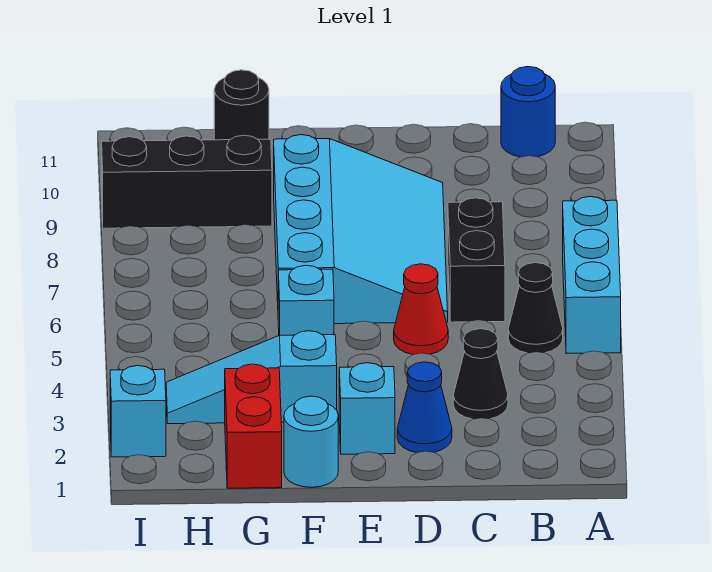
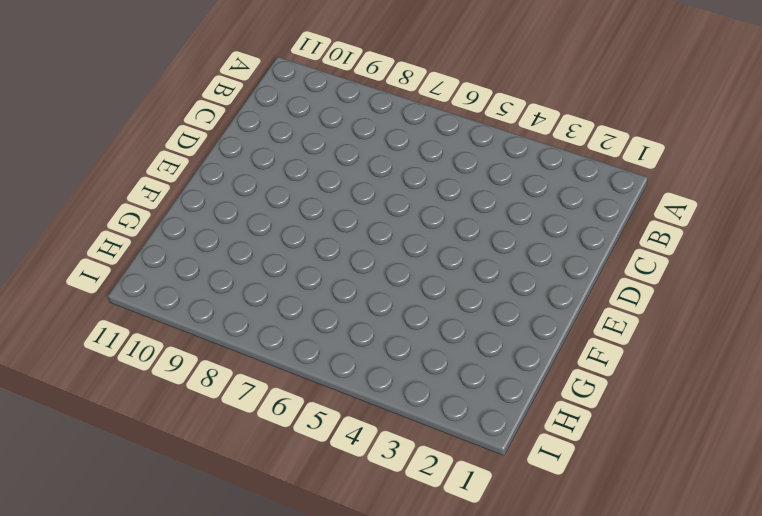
none -> cyan brick A5:A7 level 1
none -> black cone B5 level 1
none -> blue round brick B11 level 1

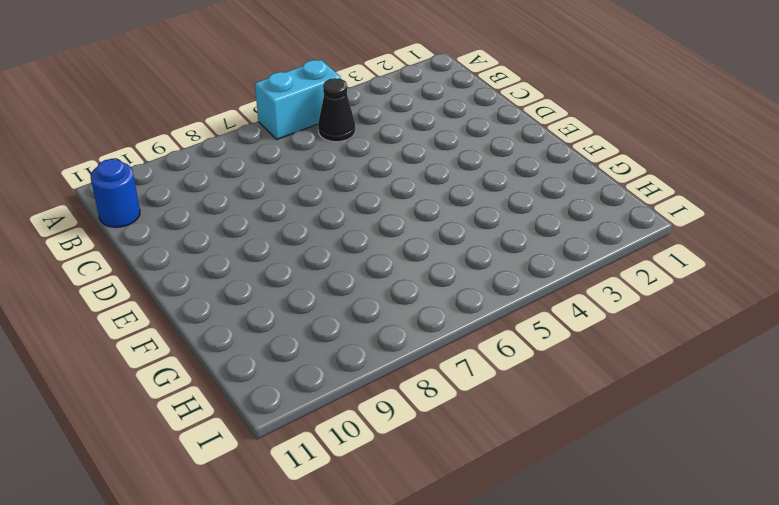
cyan brick A5:A6 level 1 -> cyan brick A5:A7 level 1
none -> black cone C3 level 1
none -> black brick C6:C7 level 1
none -> blue cone D2 level 1

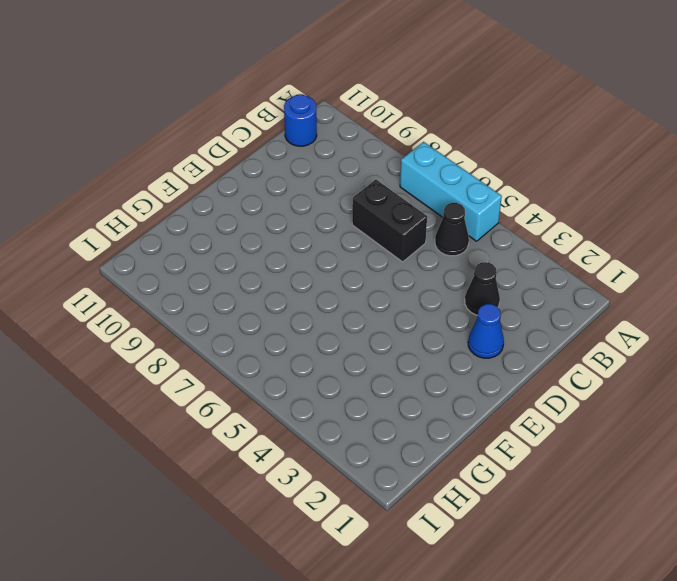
none -> red cone D5 level 1
none -> cyan slope D6:F9 level 1 top F
none -> cyan brick E2 level 1

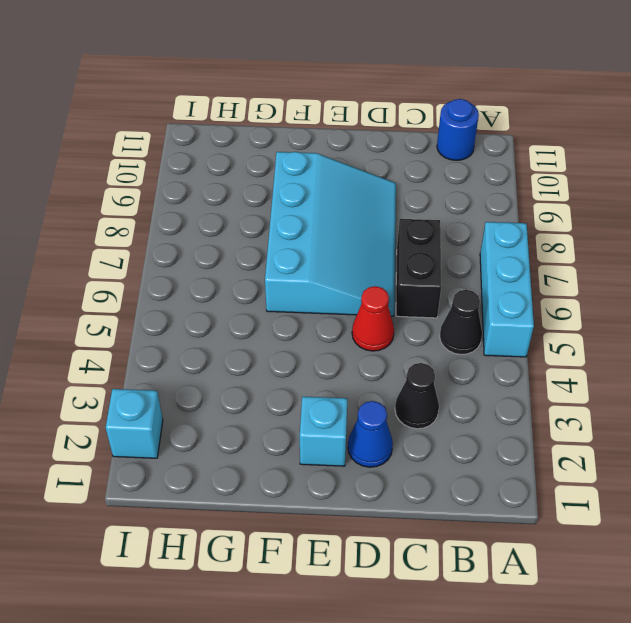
none -> cyan round brick F1 level 1
none -> cyan slope F3:H3 level 1 top F
none -> cyan brick F5 level 1

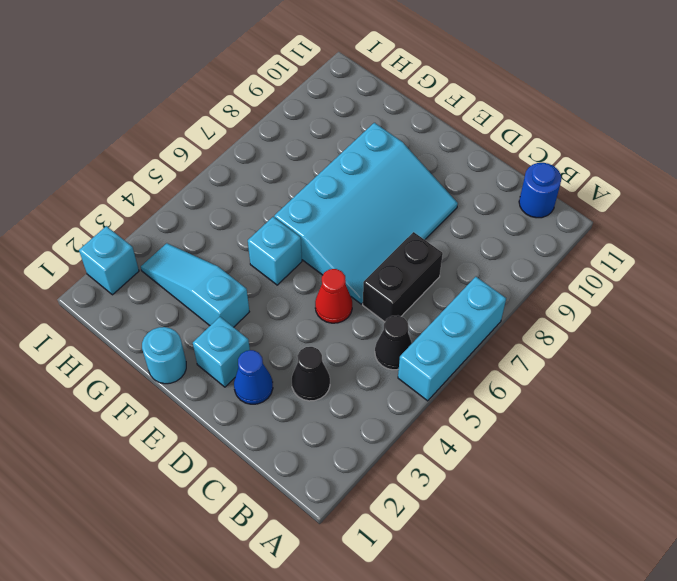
none -> red brick G1:G2 level 1
none -> black brick G9:I9 level 1
none -> black round brick G11 level 1

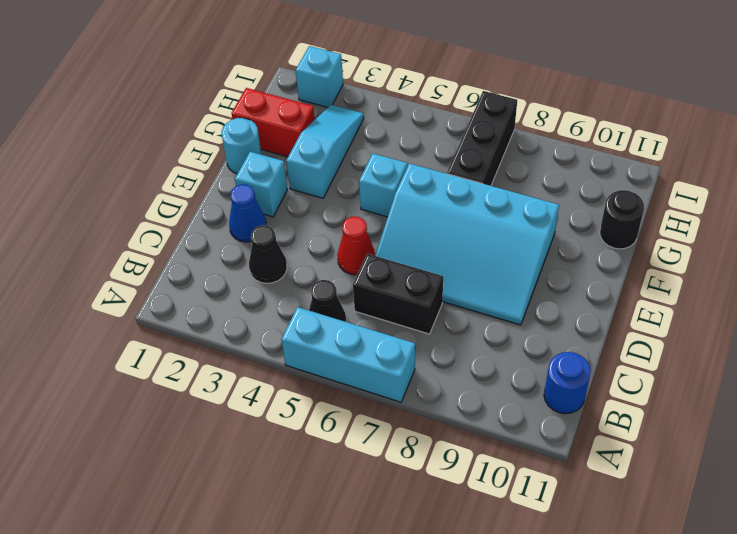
black brick G7:I7 level 1 -> black brick G9:I9 level 1

